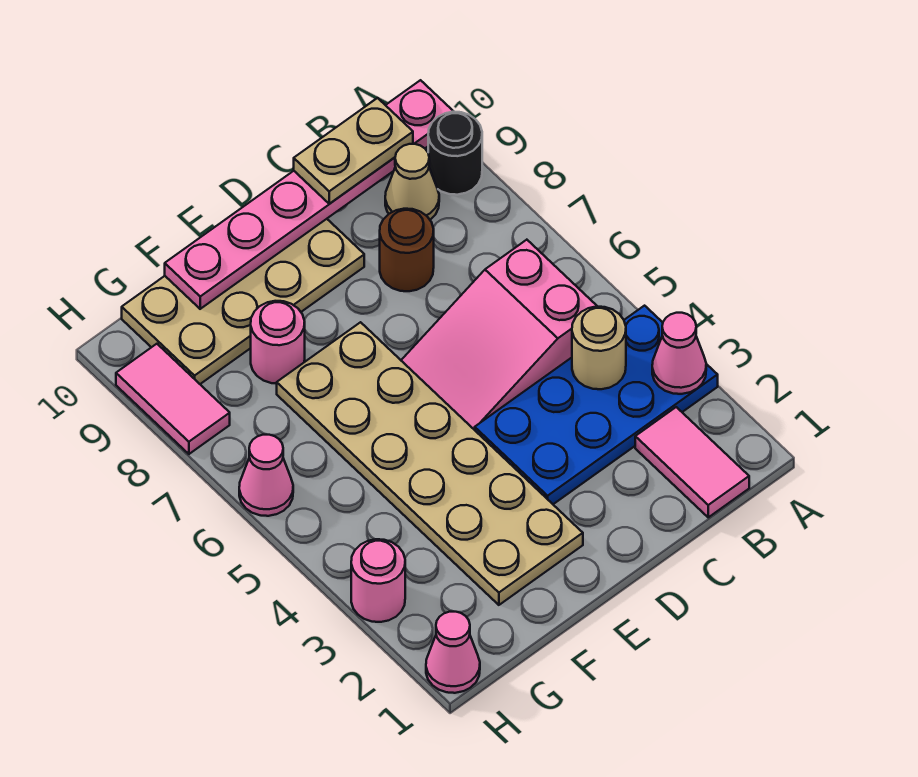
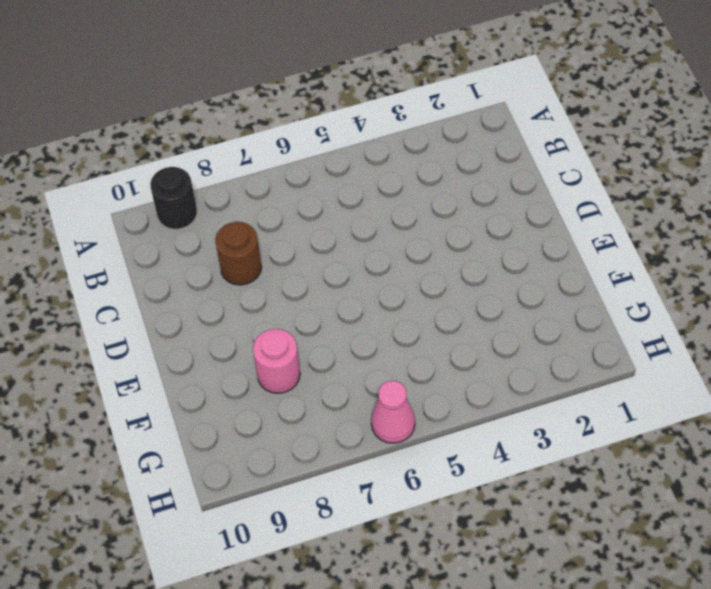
none -> blue plate A3:D4 level 1
none -> pink tile B1:B2 level 1
none -> pink slope B5:D6 level 1 top B

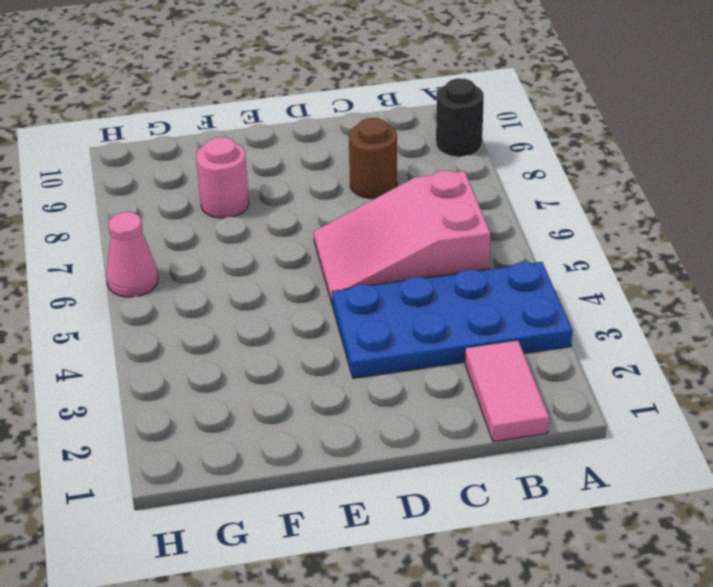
none -> tan cone B9 level 1
none -> tan plate D9:G10 level 1
none -> tan plate E2:F7 level 1

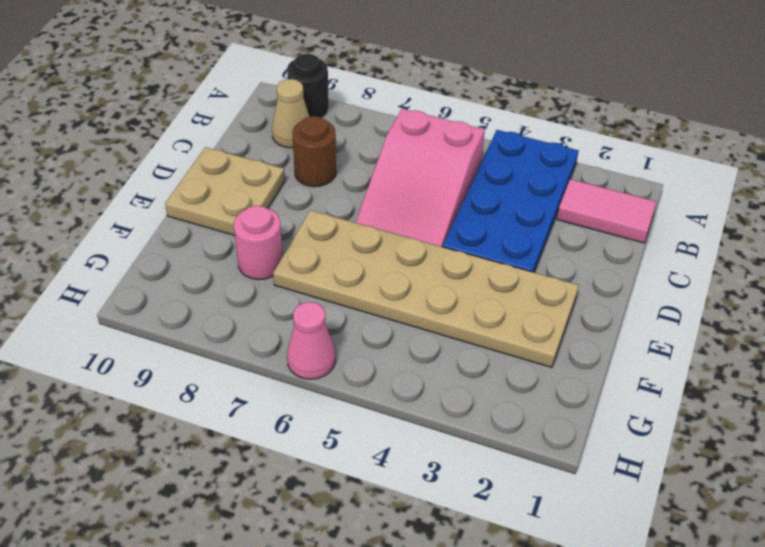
tan plate D9:E10 level 1 -> tan plate D9:G10 level 1
none -> pink cone H1 level 1
none -> pink round brick H3 level 1
none -> pink tile H8:H9 level 1

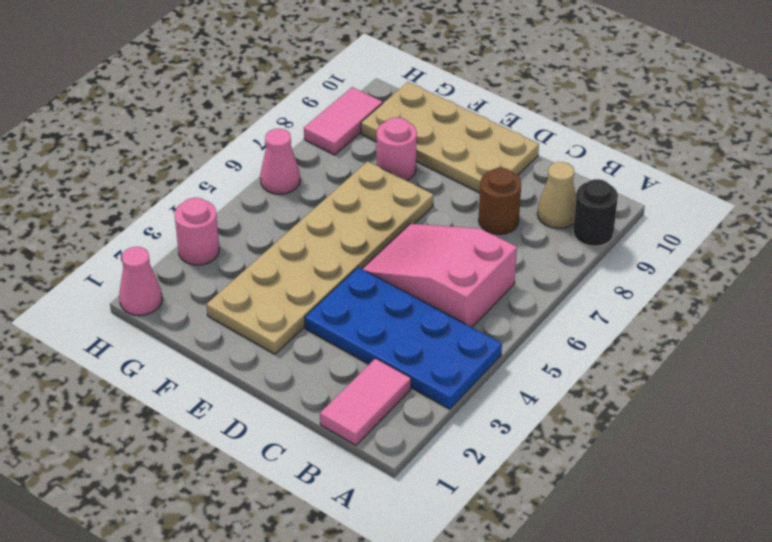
none -> pink cone A3 level 2
none -> pink plate A10:F10 level 2
none -> tan round brick B4 level 2

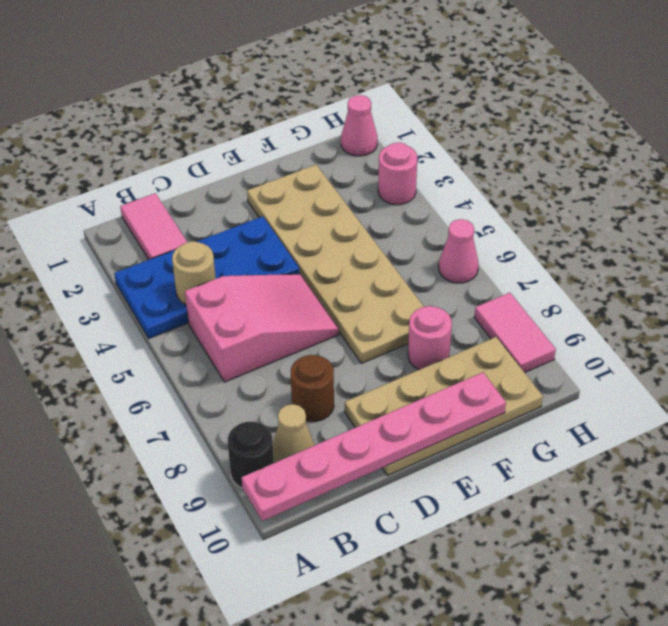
none -> pink cone A3 level 2
none -> tan plate B10:C10 level 3

